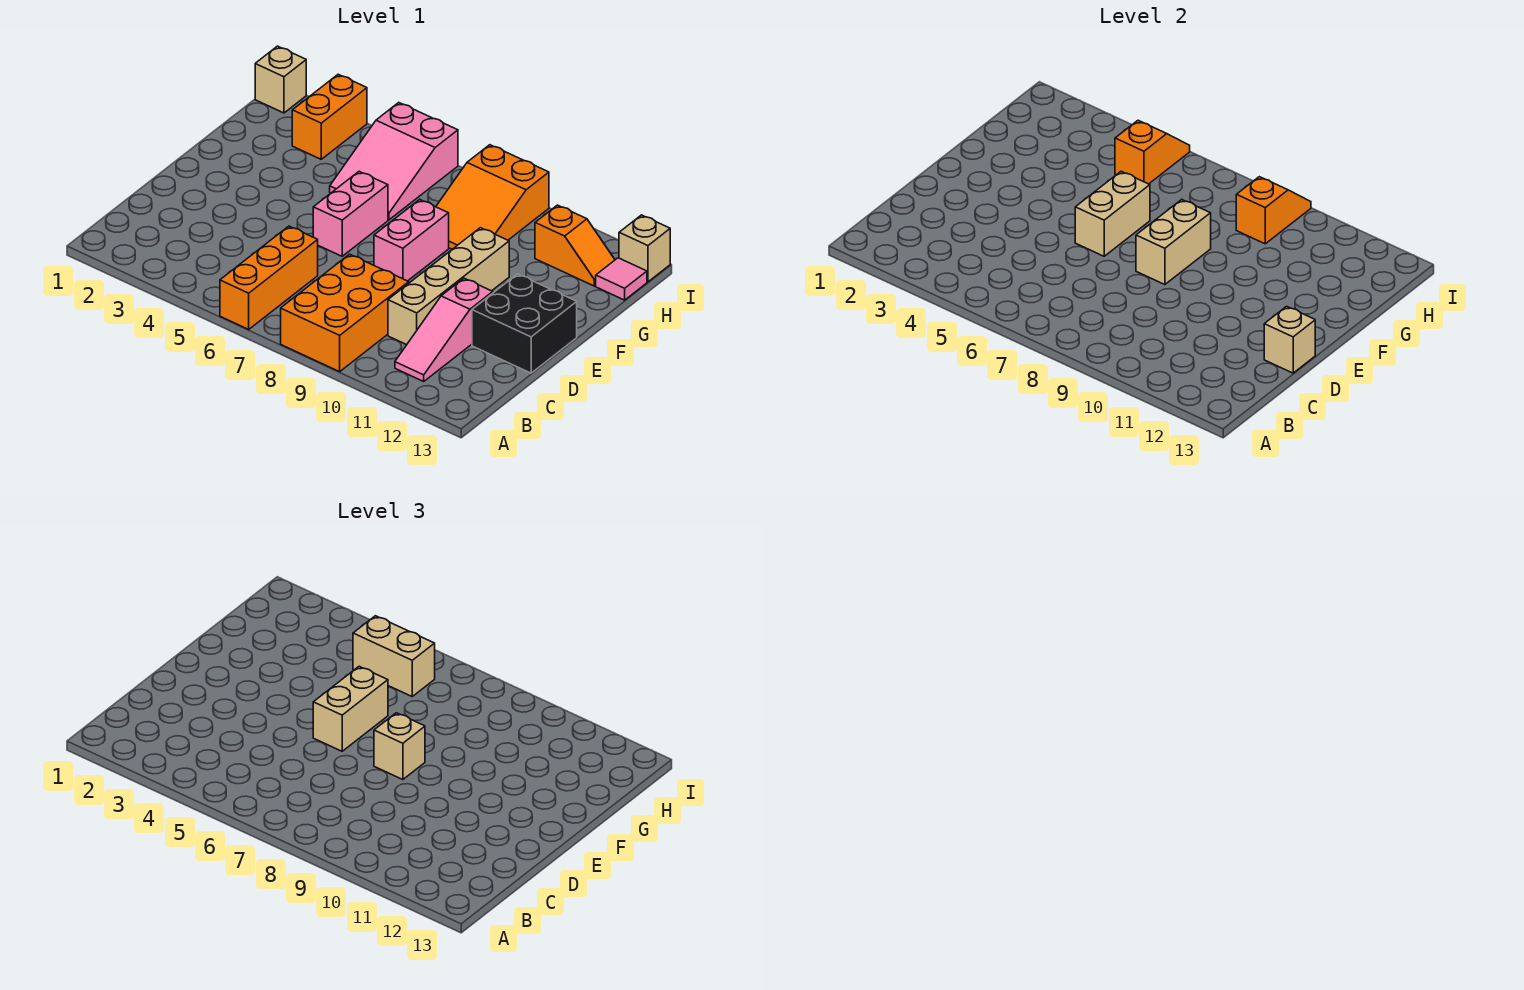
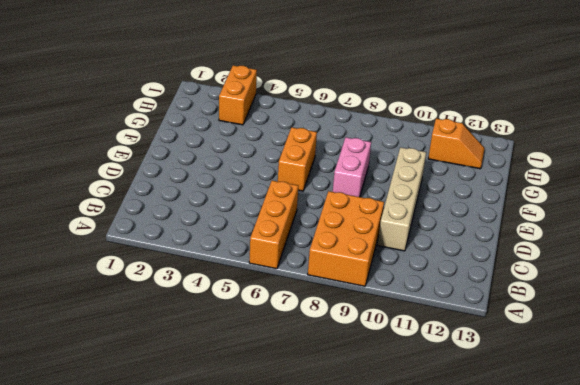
orange brick E6:F6 level 1 -> pink brick E6:F6 level 1
none -> pink slope B11:D11 level 1 top D
none -> black brick D12:E13 level 1
none -> pink slope G5:I6 level 1 top I

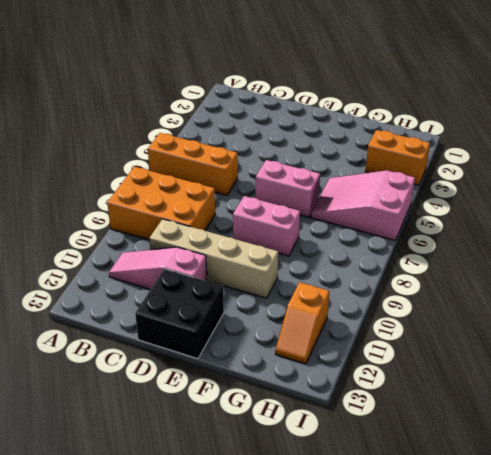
none -> orange slope G8:I9 level 1 top I
none -> pink tile H13 level 1
none -> tan brick I1 level 1

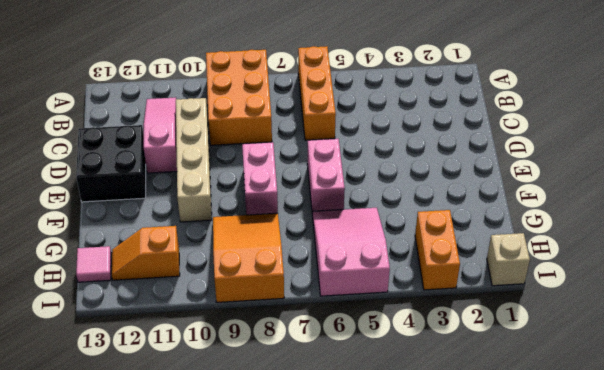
none -> tan brick I13 level 1
none -> tan brick D13 level 2
none -> tan brick E6:F6 level 2

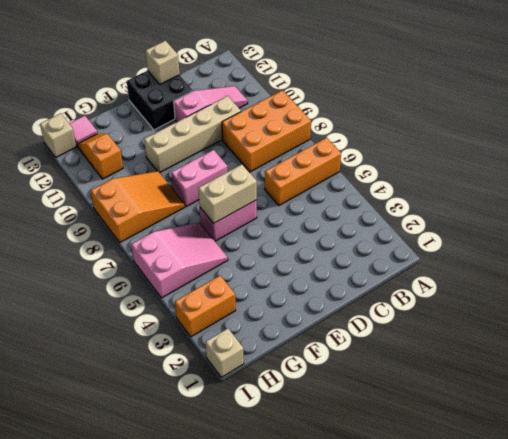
none -> tan brick E8:F8 level 2
none -> orange slope H5:I5 level 2 top H
none -> orange slope H9:I9 level 2 top H

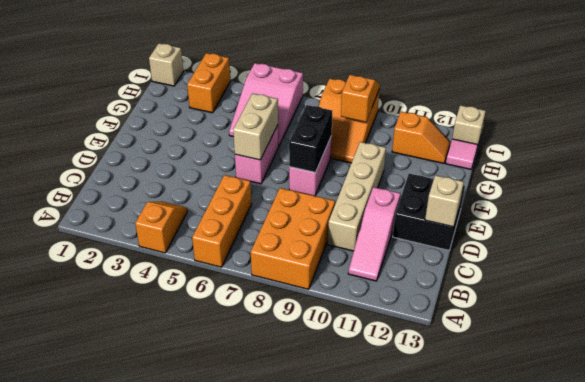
orange slope A4:B4 level 1 top A -> orange slope H5:I5 level 2 top H
black brick E8:F8 level 2 -> tan brick E8:F8 level 2
none -> tan brick E6:F6 level 3
none -> tan brick E8 level 3
none -> tan brick H5:H6 level 3

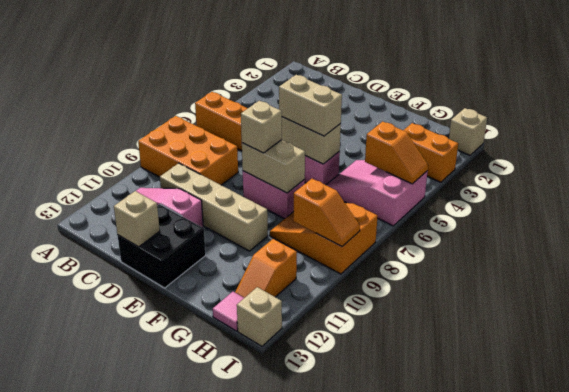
none -> tan brick H5:H6 level 3

